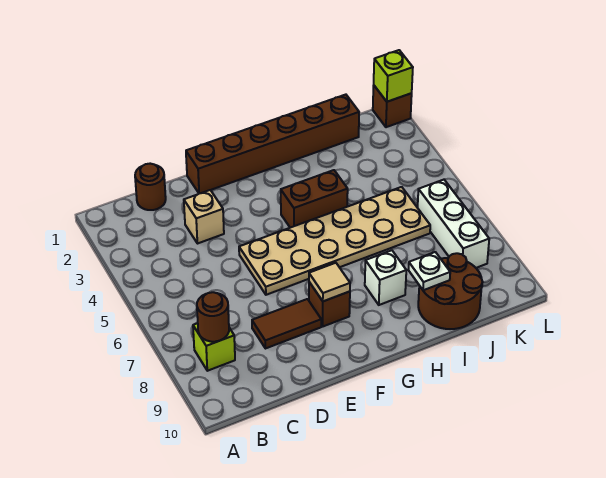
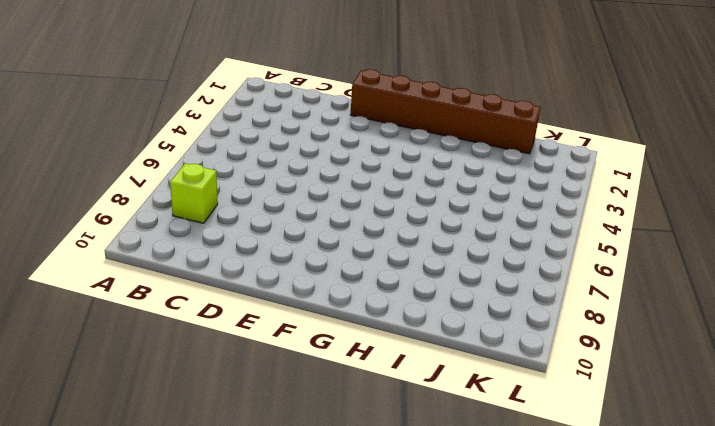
none -> brown round brick C1 level 1
none -> tan brick D3 level 1
none -> brown tile D8:E8 level 1

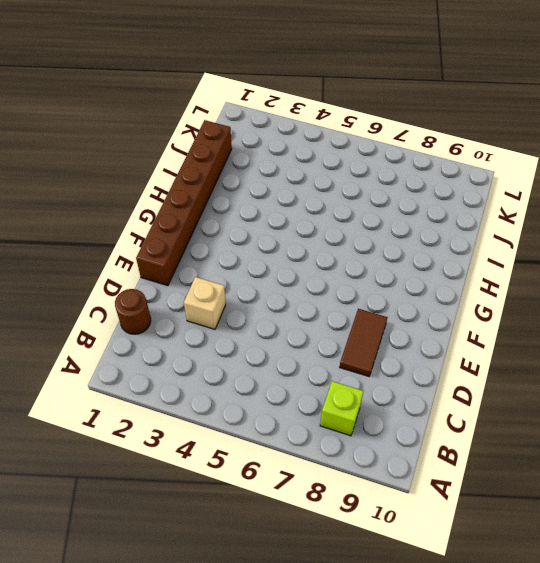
none -> tan plate E5:J6 level 1
none -> brown brick F8 level 1
none -> brown brick G4:H4 level 1

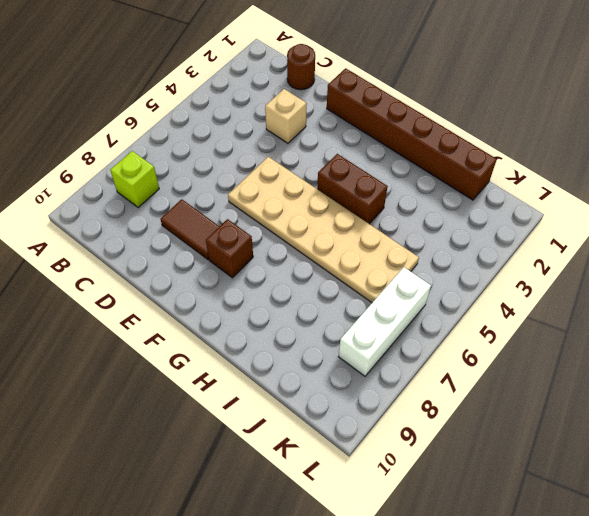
none -> white brick H8 level 1
none -> brown round brick I9:J10 level 1
none -> brown brick L1 level 1

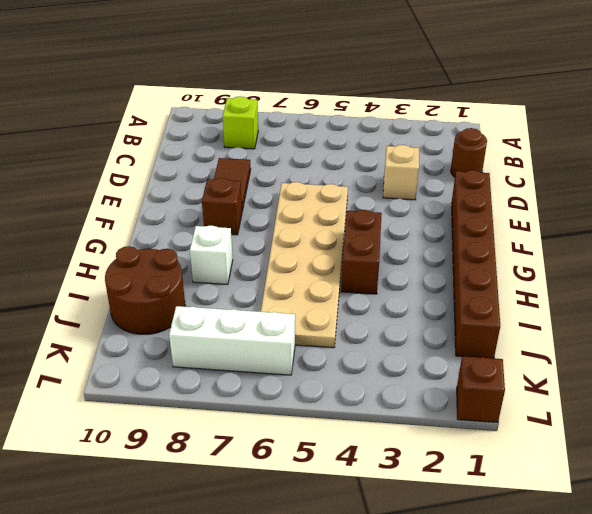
none -> brown round brick B8 level 2
none -> tan tile F8 level 2
none -> white plate I9 level 2

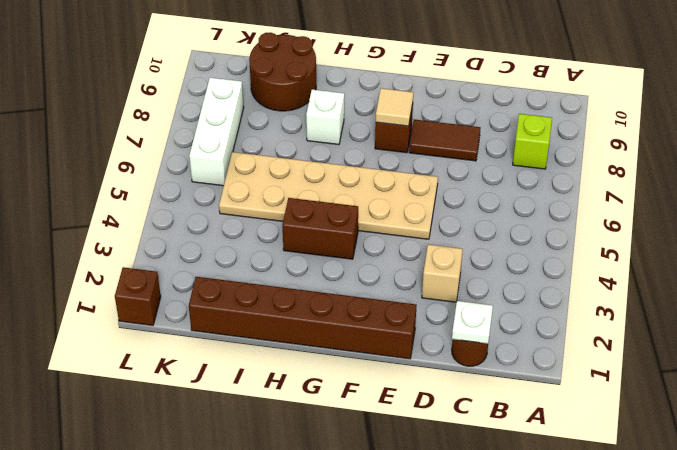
white plate C1 level 2 -> white plate I9 level 2
none -> brown round brick B8 level 2
none -> lime brick L1 level 2

